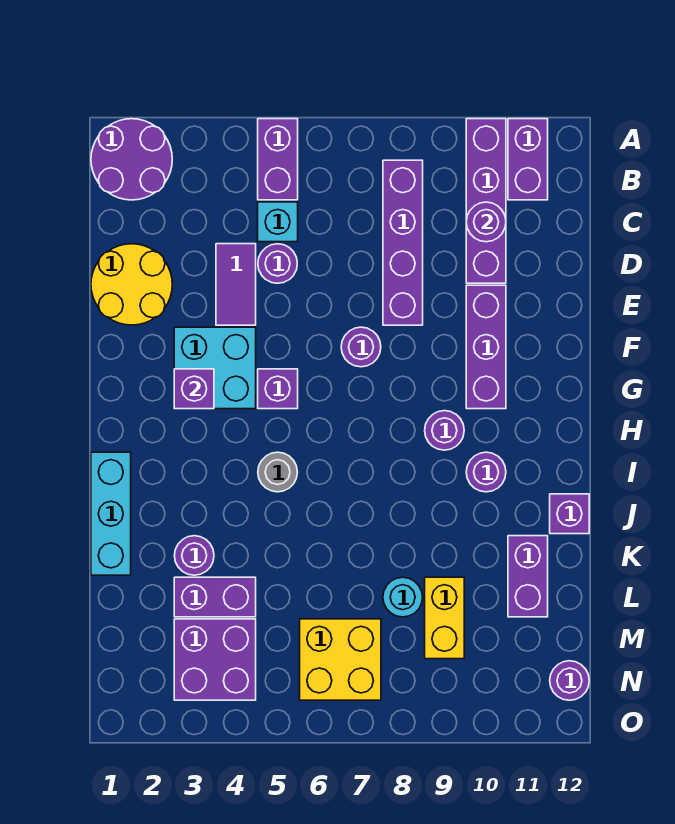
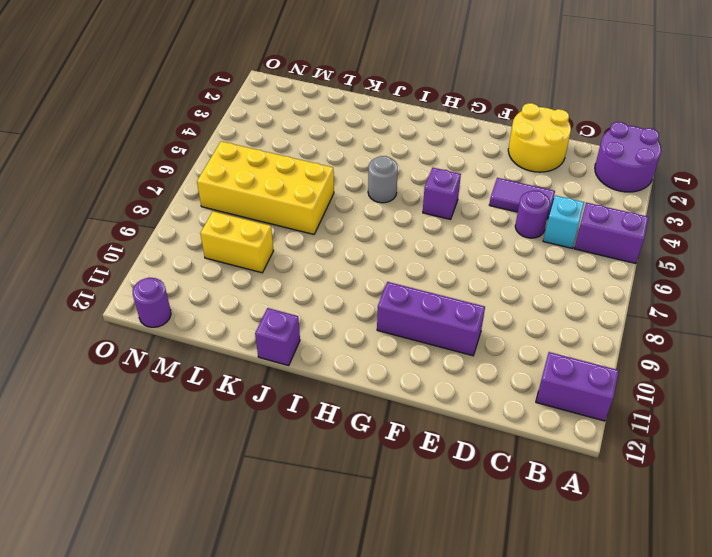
yellow brick K6:N7 level 1 -> yellow brick M6:N7 level 1
none -> purple brick A10:D10 level 1
none -> purple brick B8:E8 level 1
none -> cyan brick F3:G4 level 1

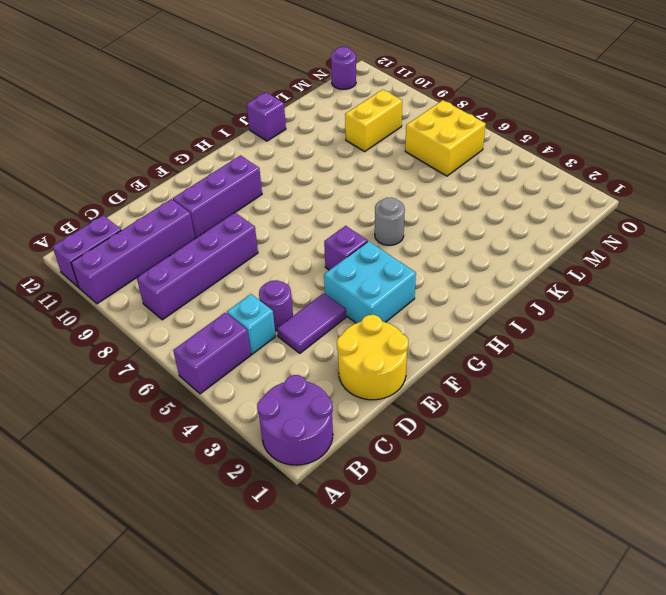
none -> purple round brick F7 level 1
none -> purple round brick H9 level 1
none -> cyan brick I1:K1 level 1

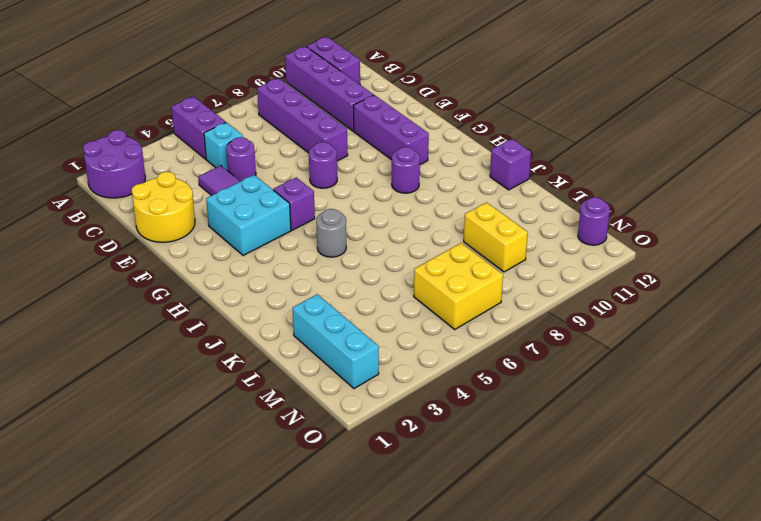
cyan brick L2:N2 level 1 -> cyan brick I1:K1 level 1
none -> purple round brick I10 level 1
none -> purple round brick K3 level 1
none -> purple brick K11:L11 level 1

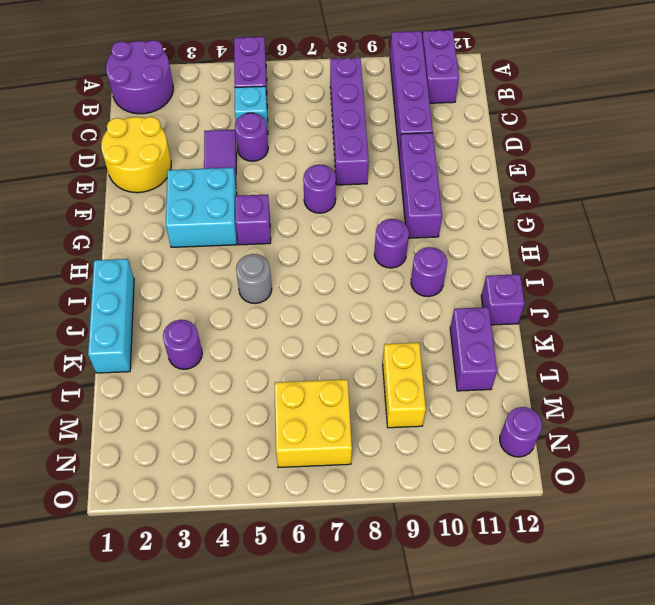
none -> purple brick L3:L4 level 1
none -> cyan round brick L8 level 1
none -> purple brick M3:N4 level 1

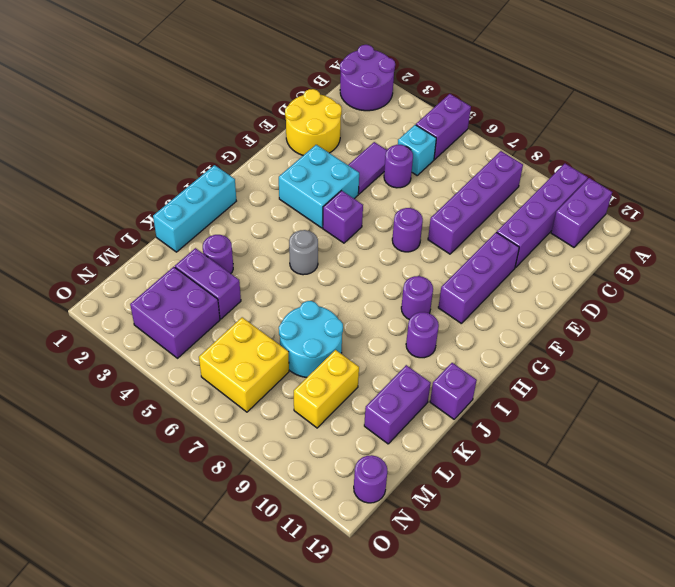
cyan round brick K7:L8 level 1 -> cyan round brick L8 level 1
none -> purple round brick C10 level 2
none -> purple brick G3 level 2

